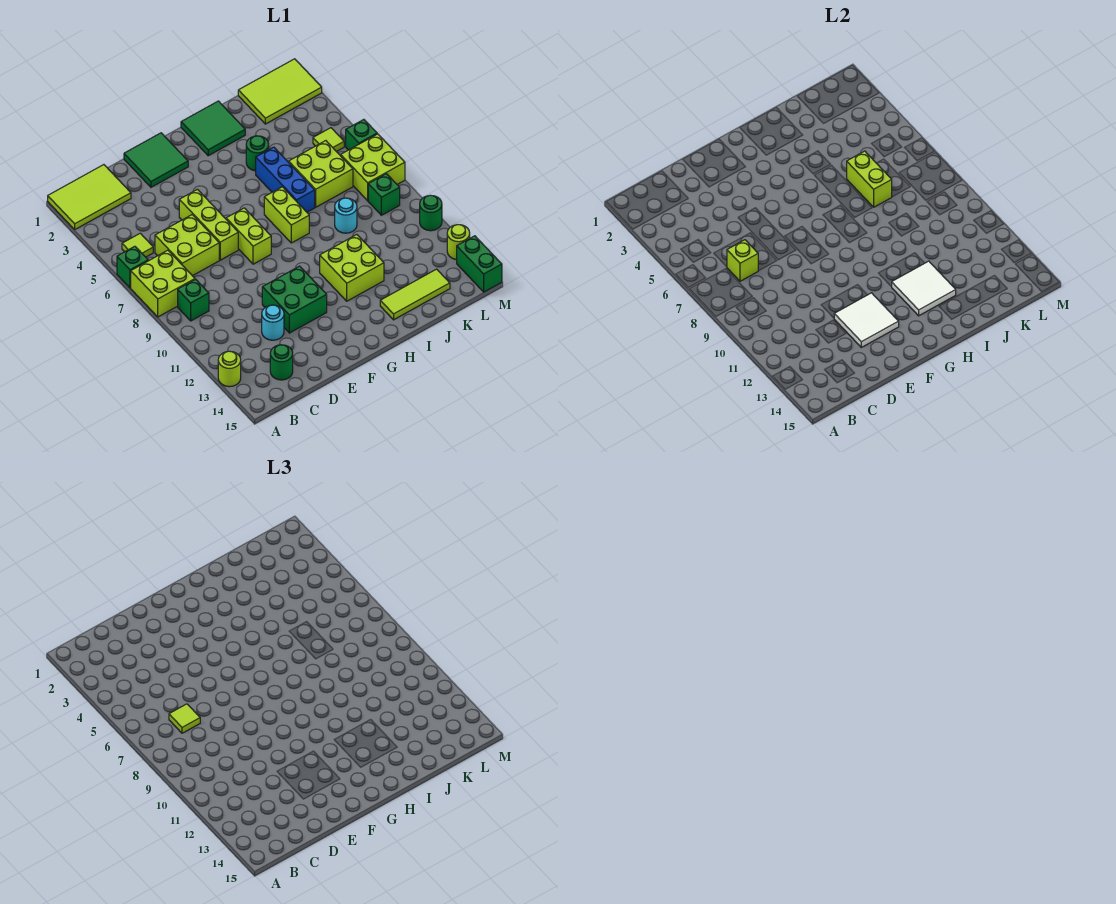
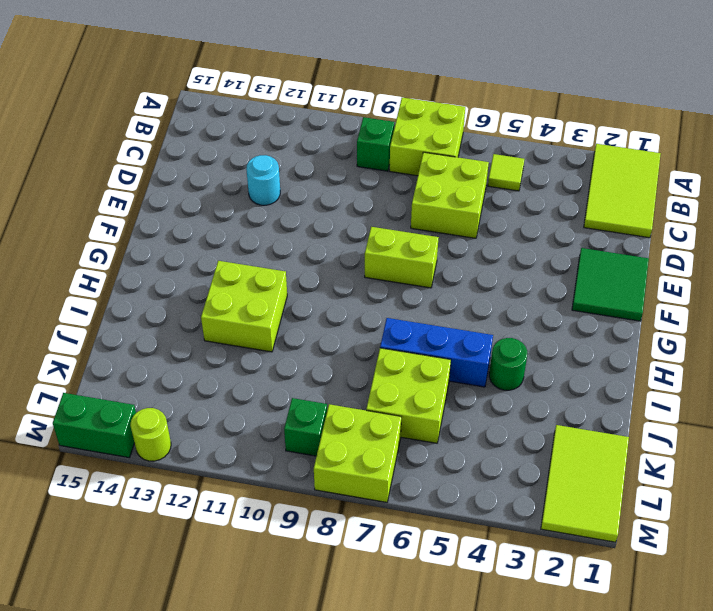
none -> green brick A6 level 1
none -> lime round brick A13 level 1
none -> green round brick C14 level 1
none -> lime brick E5:E7 level 1

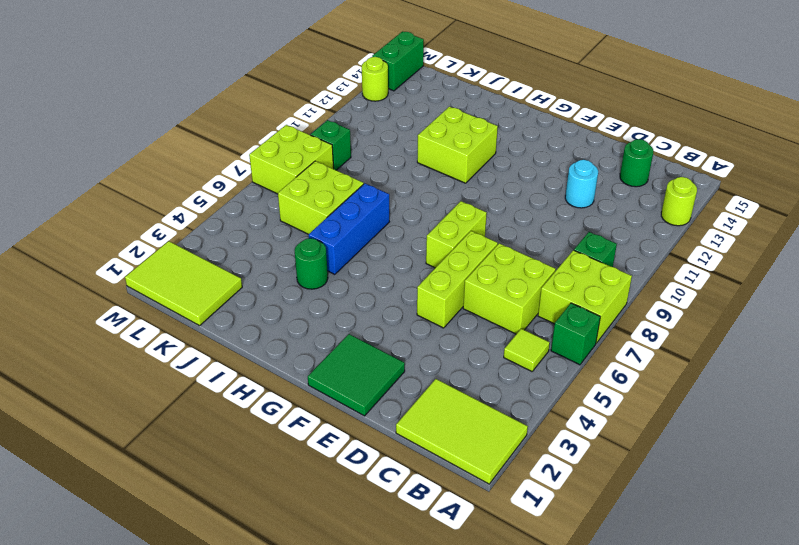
none -> green brick E11:F12 level 1
none -> green tile H1:I2 level 1
none -> lime brick H7:H8 level 1
none -> lime tile I14:K14 level 1

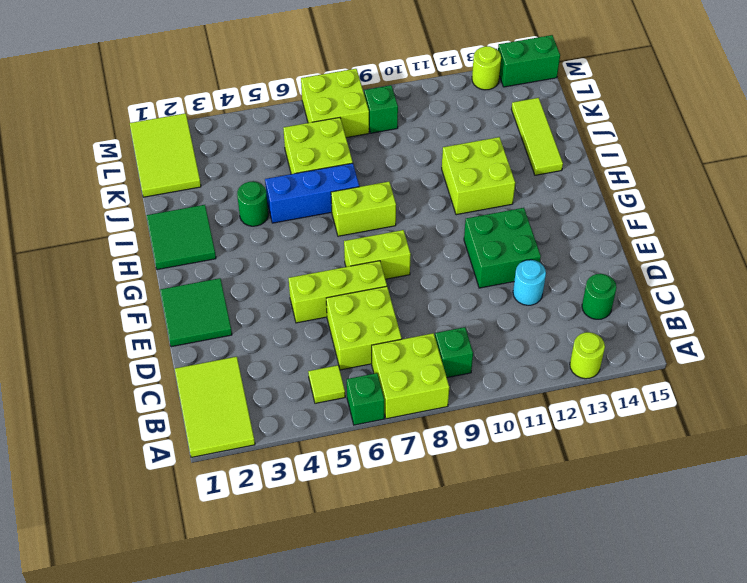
none -> cyan round brick J9 level 1
none -> lime tile L5 level 1
none -> green brick M6 level 1
none -> green round brick M11 level 1

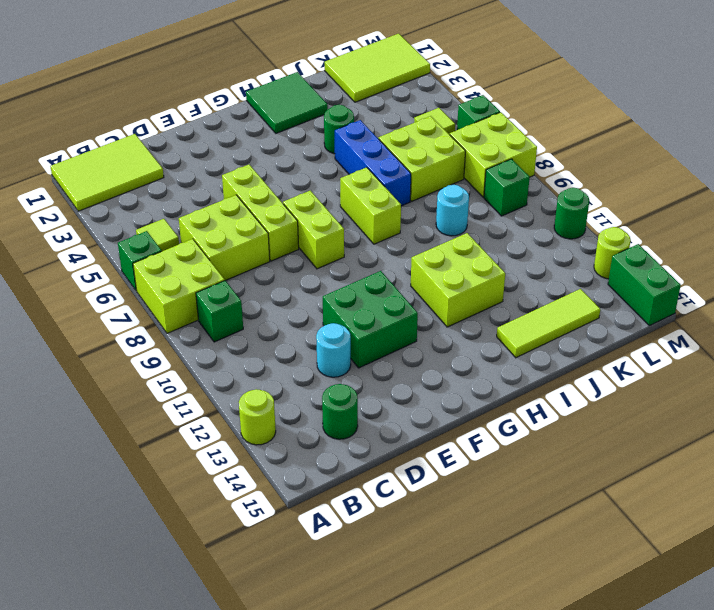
none -> green tile E1:F2 level 1
none -> lime brick C7 level 2
none -> white tile E12:F13 level 2
none -> white tile H12:I13 level 2

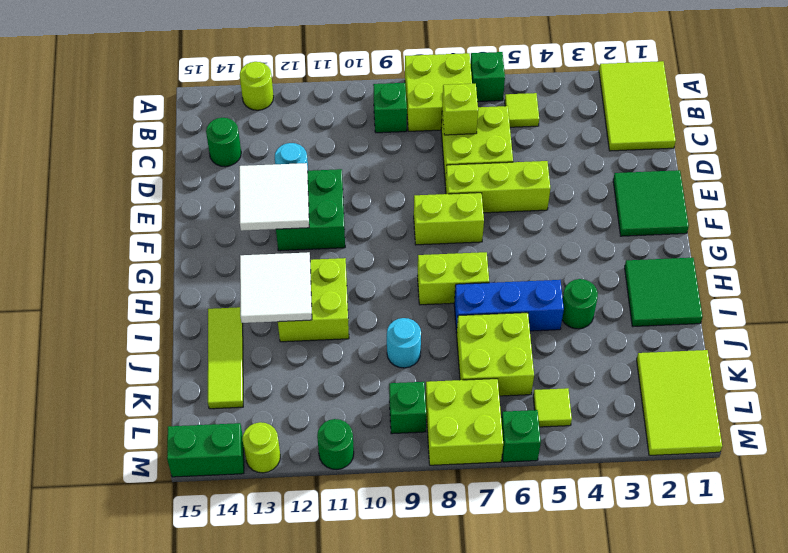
none -> lime brick J6:J7 level 2
none -> lime tile C7 level 3

